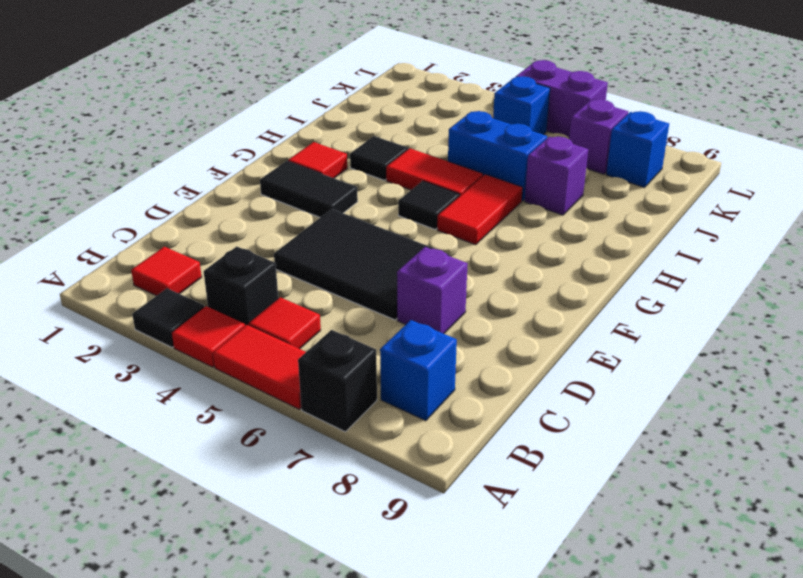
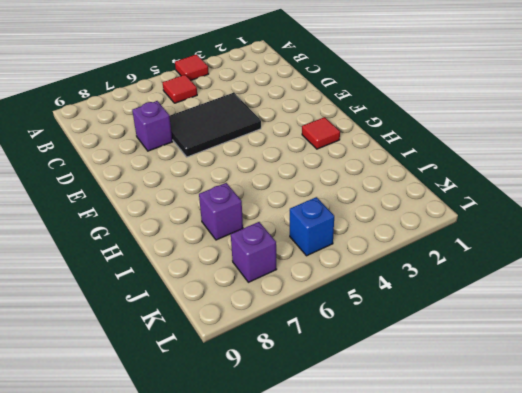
none -> black tile A3 level 1
none -> red tile A5:A6 level 1
none -> black brick A7 level 1

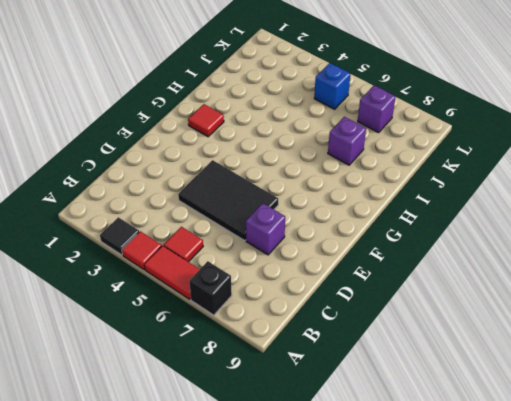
none -> red tile B2 level 1
none -> black brick B4 level 1
none -> blue brick B8 level 1

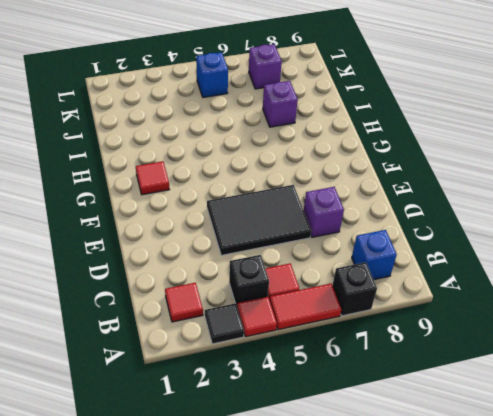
none -> black tile F2:F3 level 1
none -> black tile G5 level 1
none -> red tile G6:H6 level 1

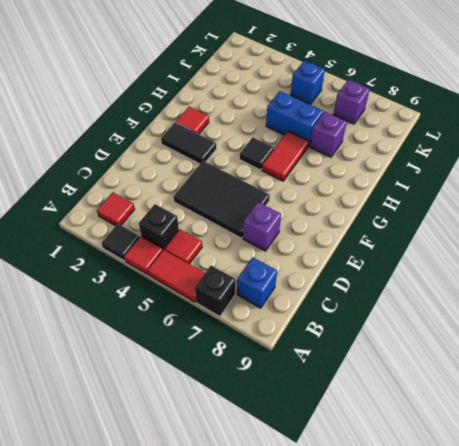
none -> black tile H3 level 1
none -> red tile H4:H5 level 1
none -> blue brick K8 level 1

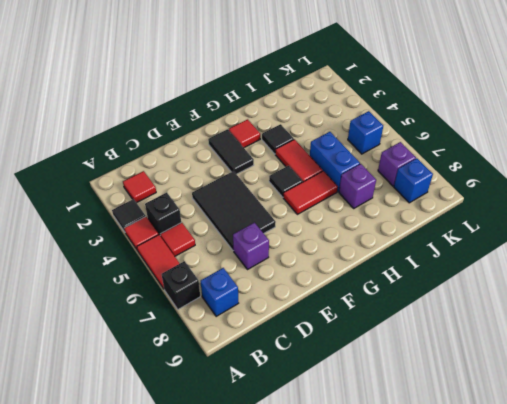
none -> purple brick L5:L6 level 1

